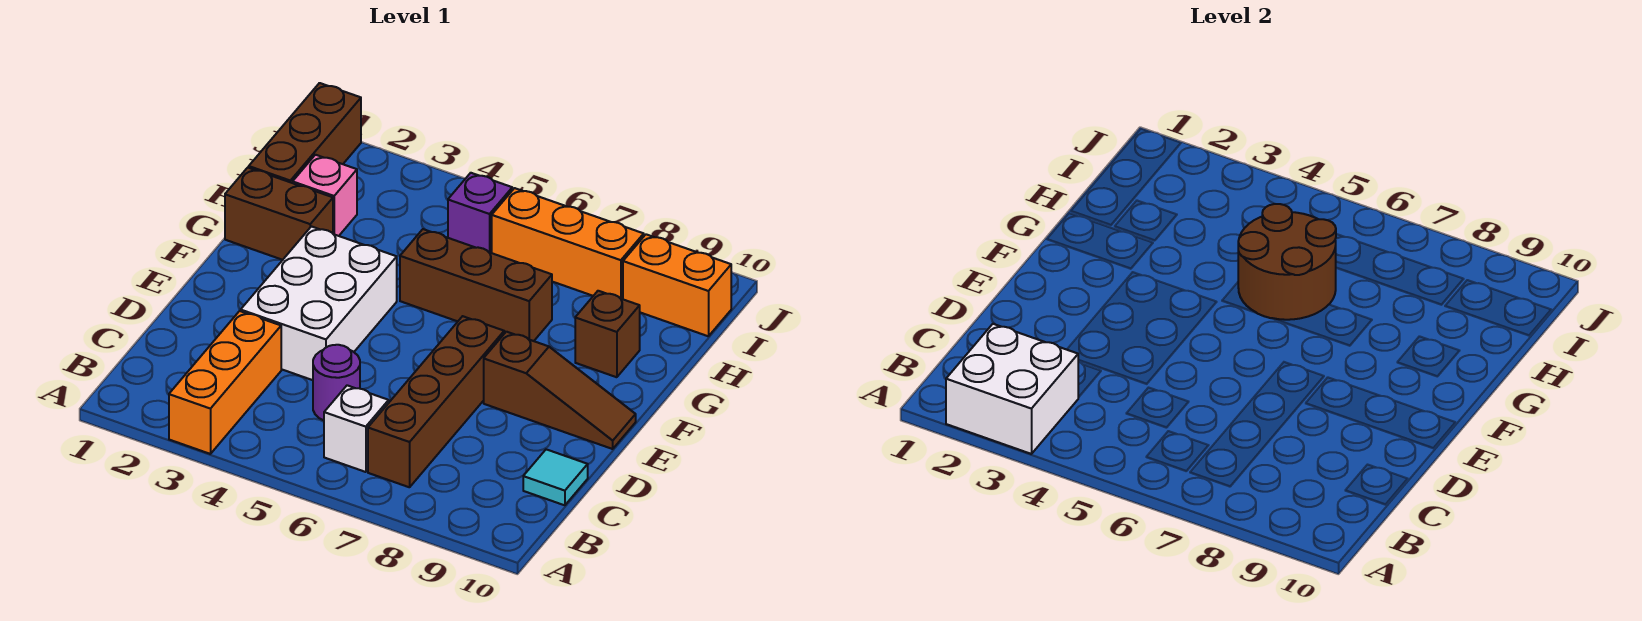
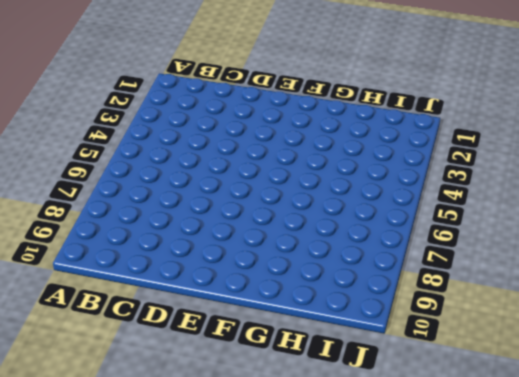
none -> orange brick A3:C3 level 1
none -> white brick B6 level 1
none -> brown brick B7:E7 level 1

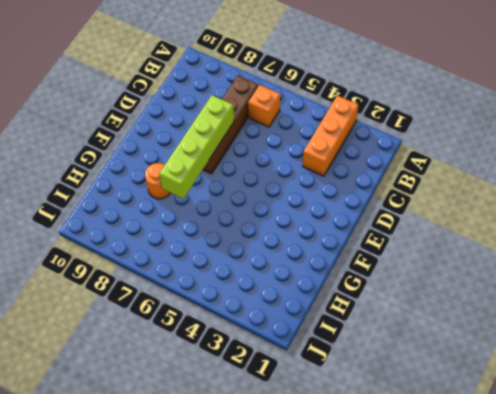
orange brick B6 level 1 -> white brick B6 level 1
lime brick D7:G7 level 2 -> none
orange round brick G8 level 1 -> none
none -> purple round brick C5 level 1
none -> cyan tile C10 level 1
none -> white brick D3:F4 level 1

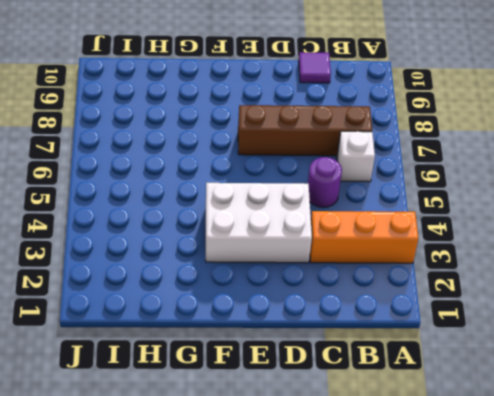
purple tile C10 level 1 -> cyan tile C10 level 1
none -> brown slope E8:E10 level 1 top 8
none -> brown brick G1:G2 level 1
none -> brown brick G5:G7 level 1

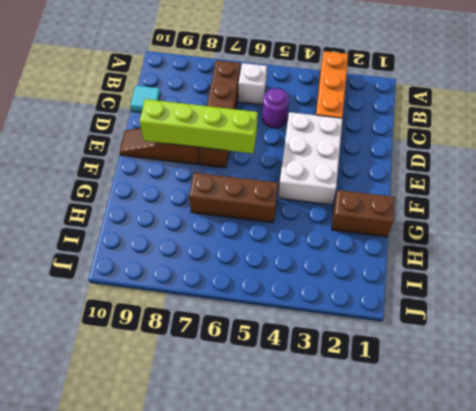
lime brick E6:E9 level 2 -> none
none -> brown brick G9 level 1
none -> brown brick H1:J1 level 1
none -> pink brick H2 level 1

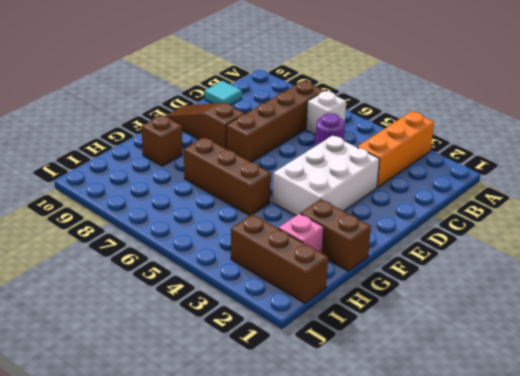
brown brick I1:I3 level 1 -> brown brick H1:J1 level 1
none -> purple brick I5 level 1
none -> orange brick I6:I8 level 1
none -> orange brick I9:I10 level 1

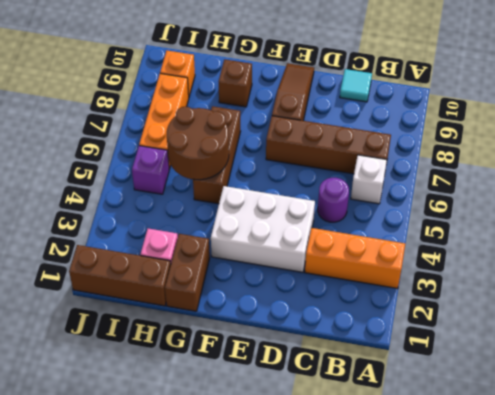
orange brick I9 level 1 -> orange brick I9:I10 level 1
none -> white brick A2:B3 level 2

